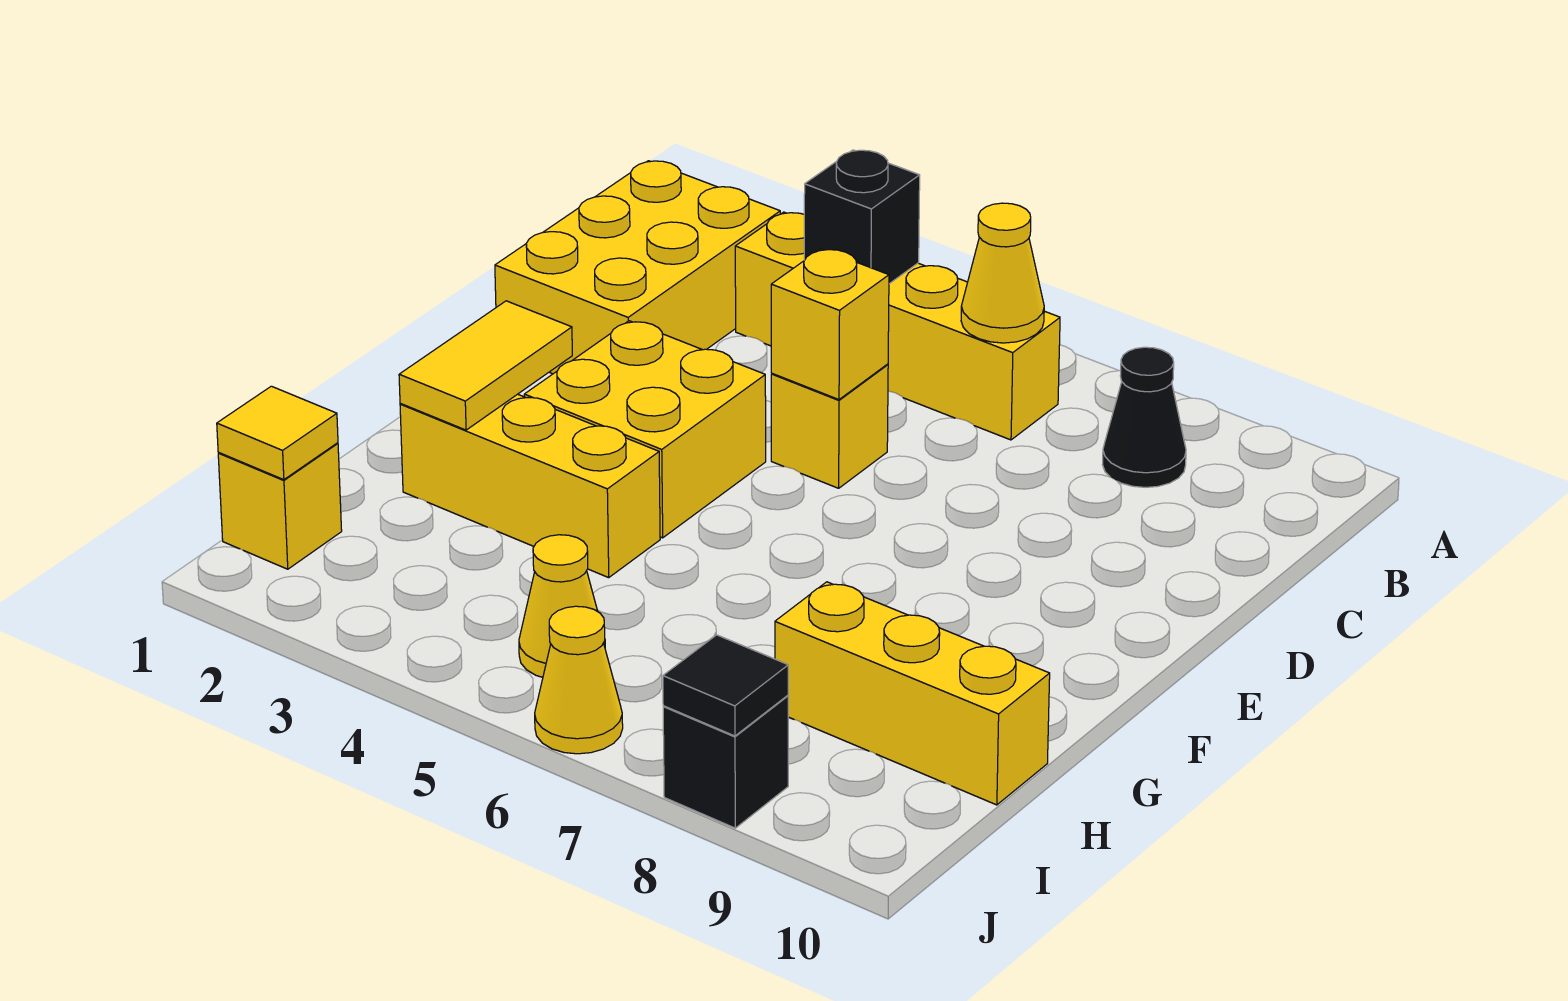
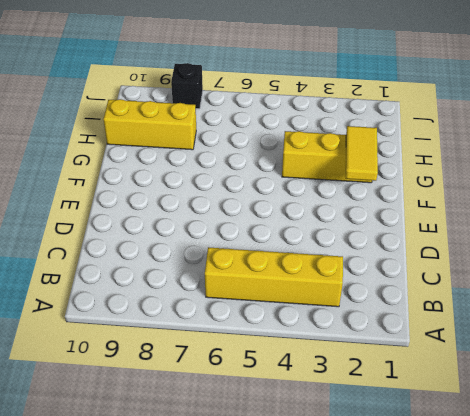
none -> yellow brick B1:D2 level 1
none -> black cone B8 level 1
none -> yellow brick D5 level 1

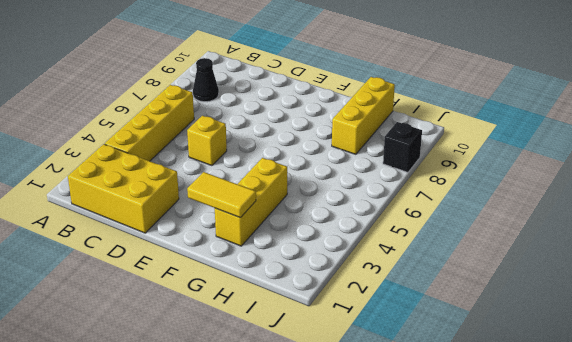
none -> yellow brick E3:F4 level 1
none -> yellow brick I1 level 1
none -> yellow cone I5 level 1

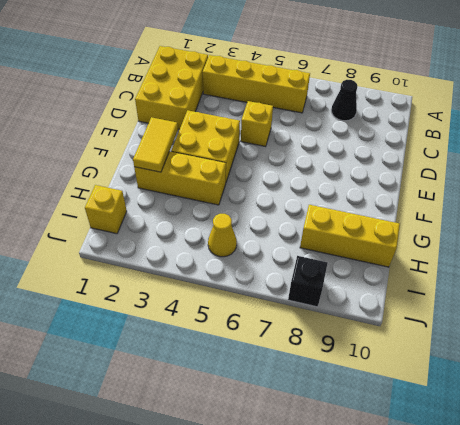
none -> yellow cone J6 level 1
none -> black brick B4 level 2
none -> yellow cone B6 level 2

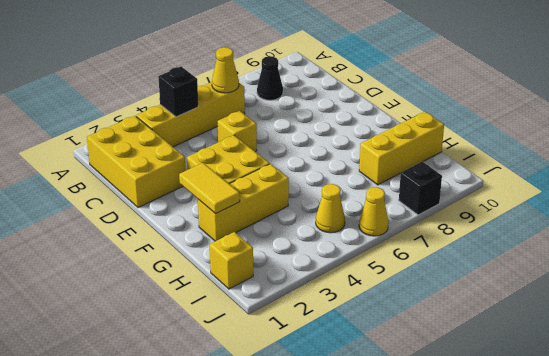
none -> yellow brick D5 level 2
none -> yellow tile I1 level 2
none -> black tile J8 level 2

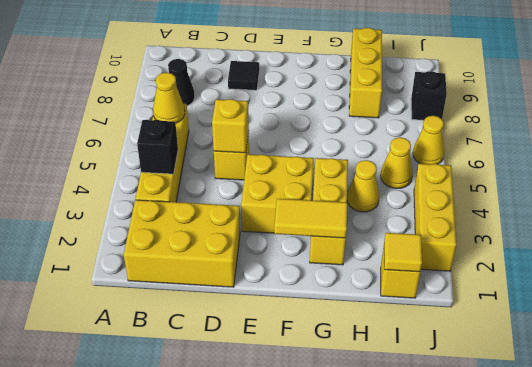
black tile D9 level 1 -> black tile J8 level 2
yellow cone H4 level 1 -> none
yellow brick J2:J4 level 1 -> none

